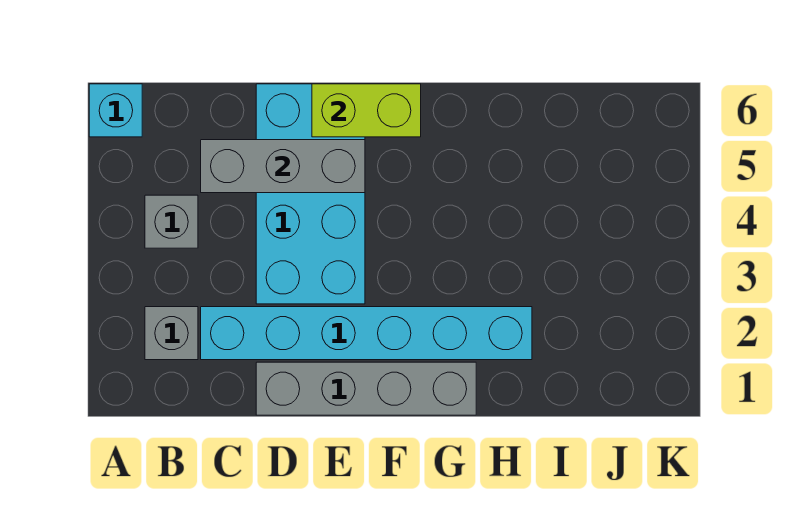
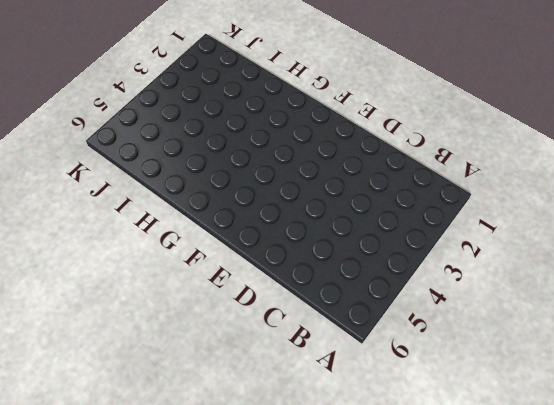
none -> cyan brick A6 level 1
none -> grey brick B2 level 1

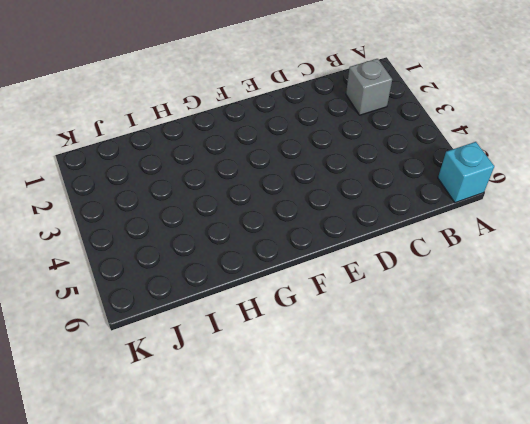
none -> grey brick B4 level 1
none -> cyan brick C2:H2 level 1

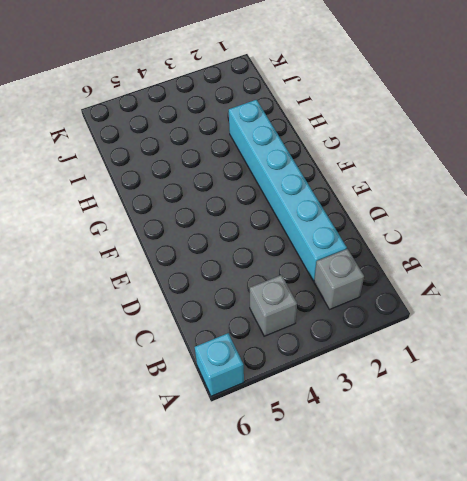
none -> grey brick D1:G1 level 1
none -> cyan brick D3:E6 level 1

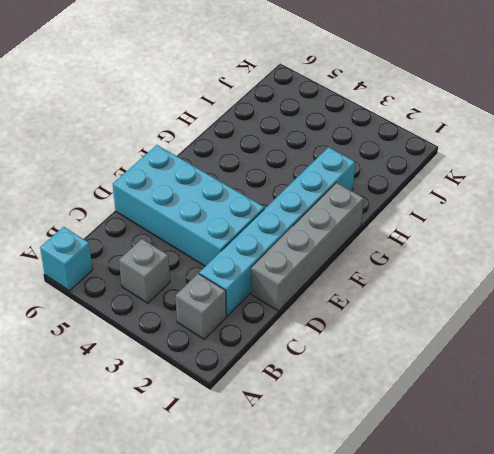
none -> grey brick C5:E5 level 2
none -> lime brick E6:F6 level 2

